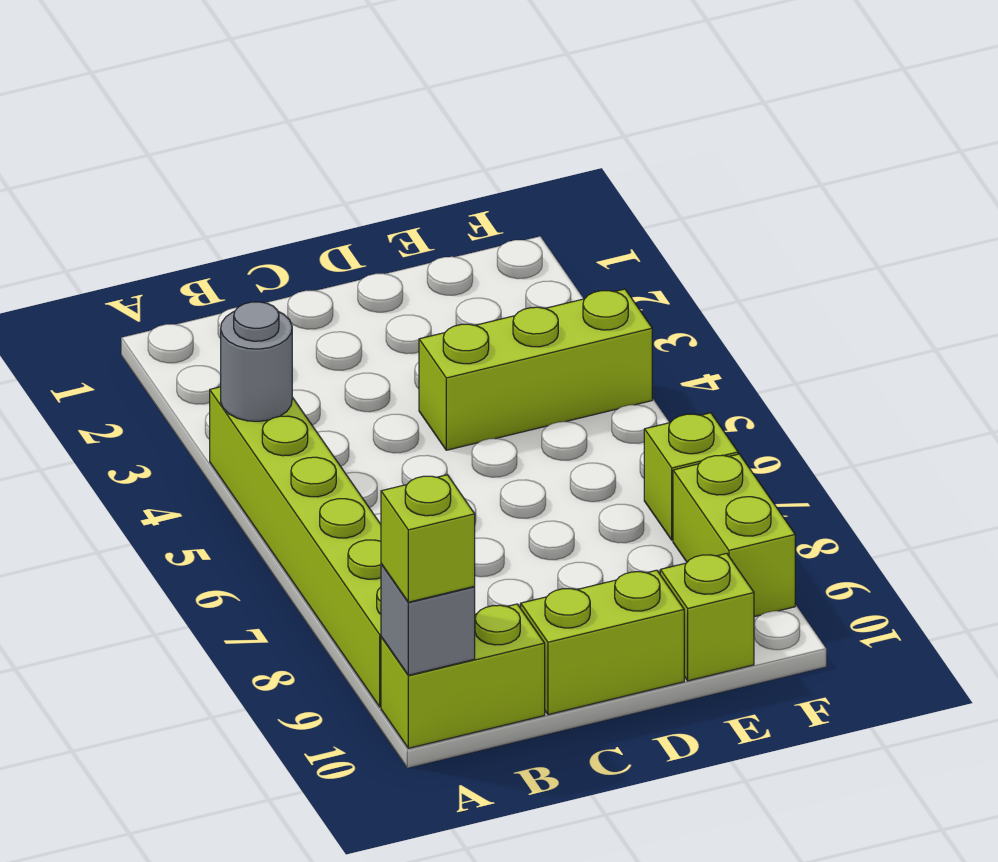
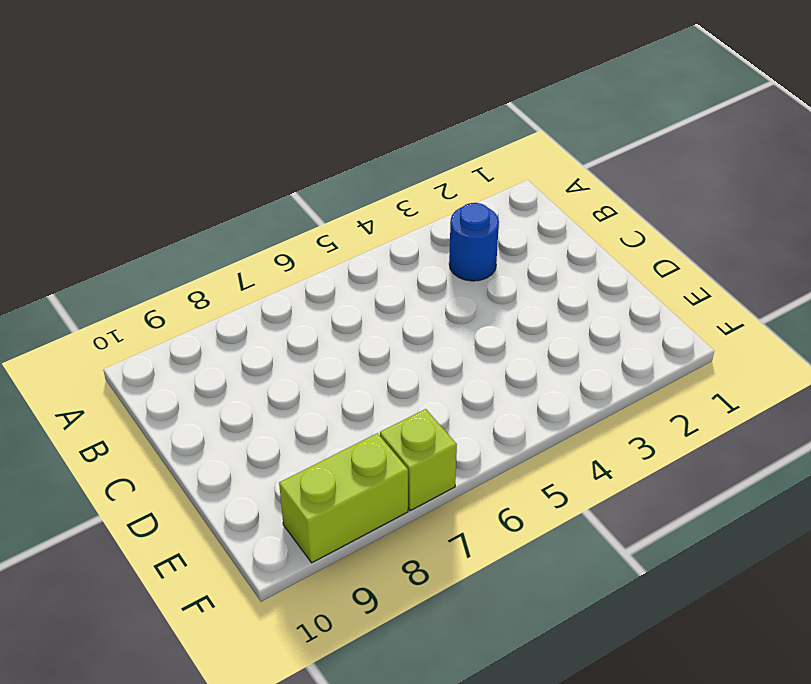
blue round brick B3 level 1 -> none
none -> lime brick A4:A9 level 1
none -> lime brick A10:B10 level 1

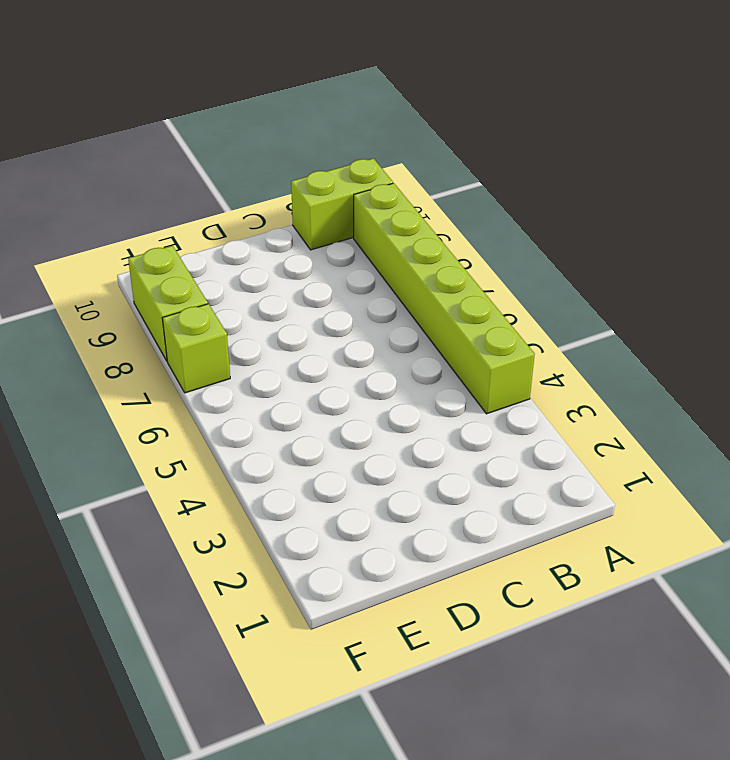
none -> lime brick C10:D10 level 1
none -> lime brick D4:F4 level 1

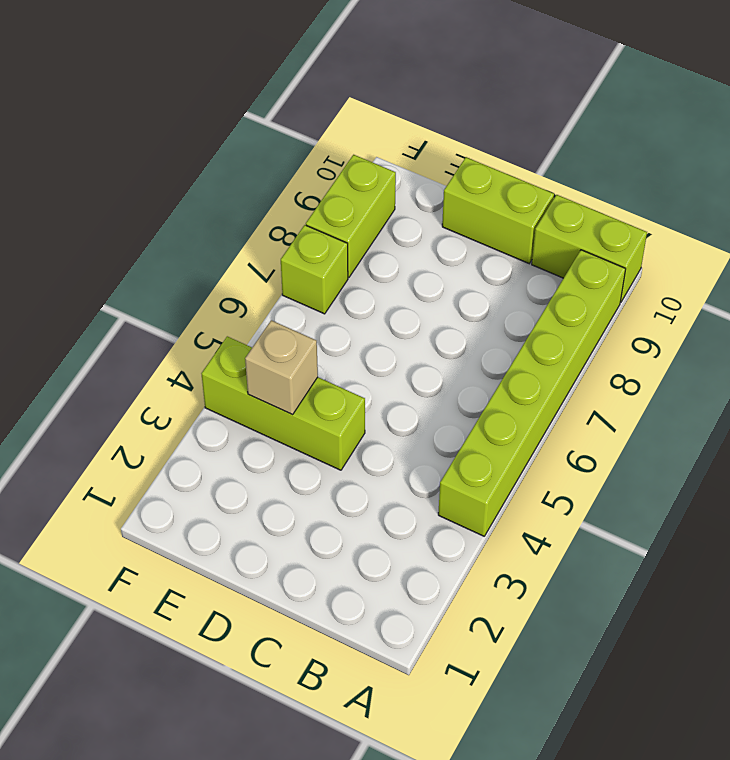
tan brick E4 level 2 -> none
none -> lime brick E10 level 1
none -> grey round brick A4 level 2

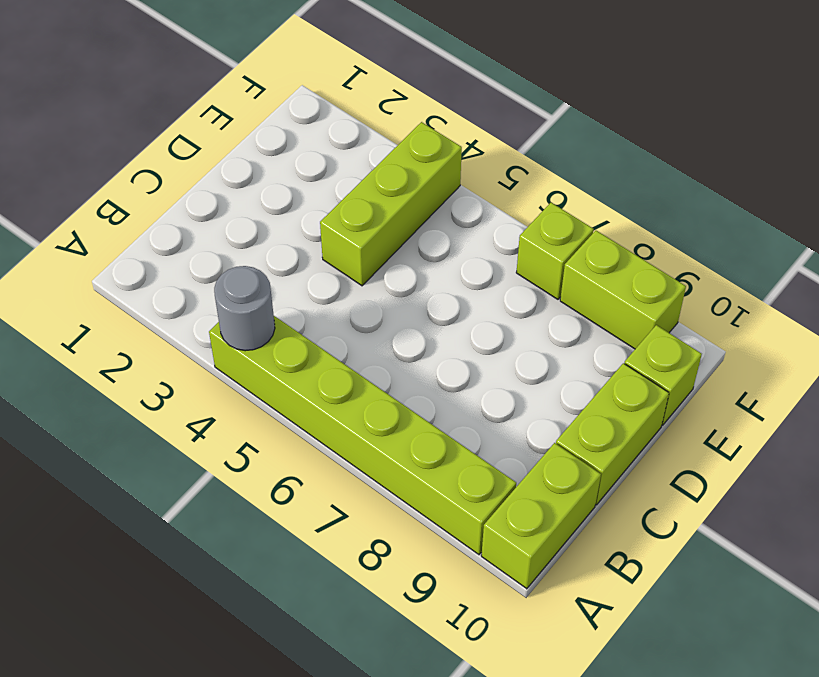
none -> grey brick A10 level 2
none -> lime brick A10 level 3

